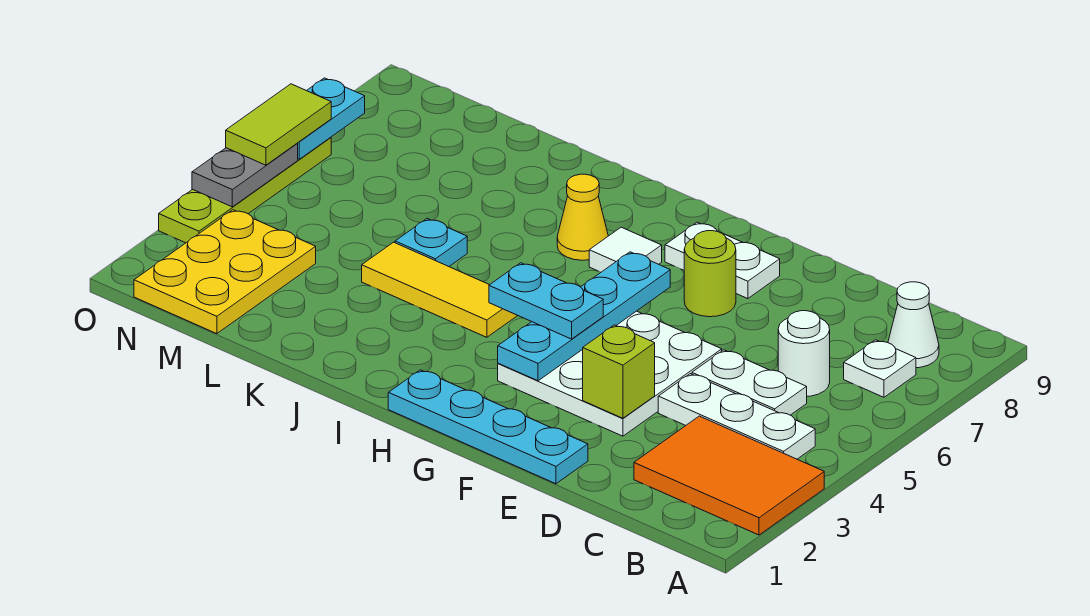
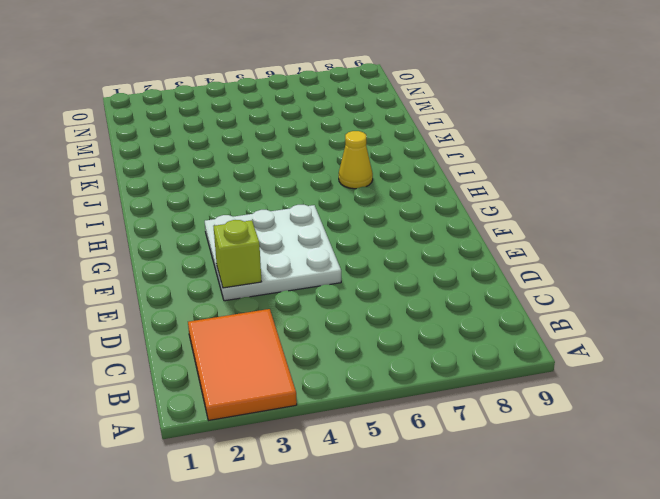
none -> white plate B4:D4 level 1
none -> white plate B7 level 1
none -> white cone B8 level 1

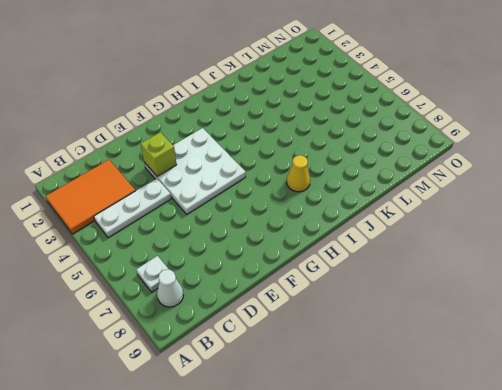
none -> white plate C5:D5 level 1
none -> white round brick C6 level 1
none -> cyan plate E1:H1 level 1

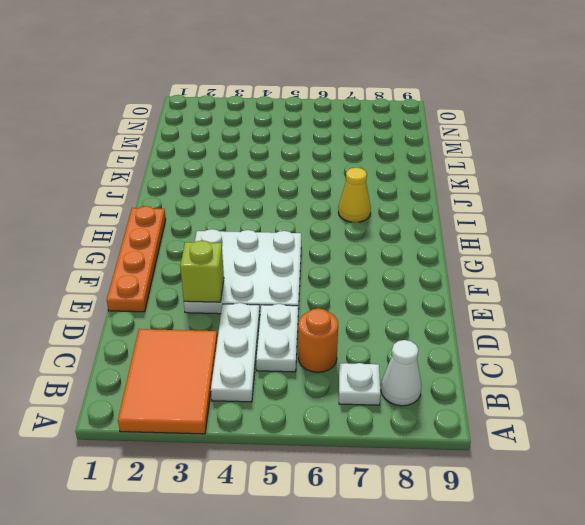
orange round brick C6 level 1 -> white round brick C6 level 1
orange plate E1:H1 level 1 -> cyan plate E1:H1 level 1
none -> lime round brick F7 level 1
none -> white plate F8:G8 level 1
none -> white tile H7 level 1

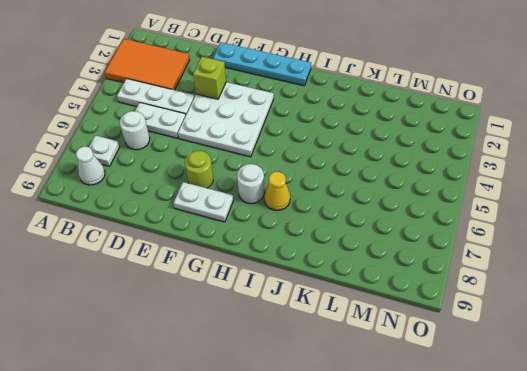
white round brick H7 level 1 -> white tile H7 level 1
none -> yellow tile I4:K4 level 1
none -> cyan plate K5 level 1
none -> yellow plate M1:N3 level 1

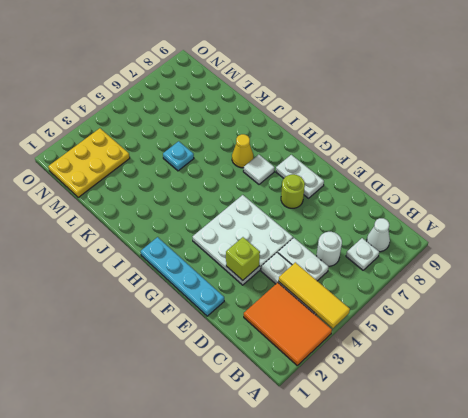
yellow tile A4:C4 level 2 -> yellow tile I4:K4 level 1
none -> lime plate O3:O6 level 1
none -> cyan plate G3:G6 level 2
none -> grey plate O4:O5 level 2

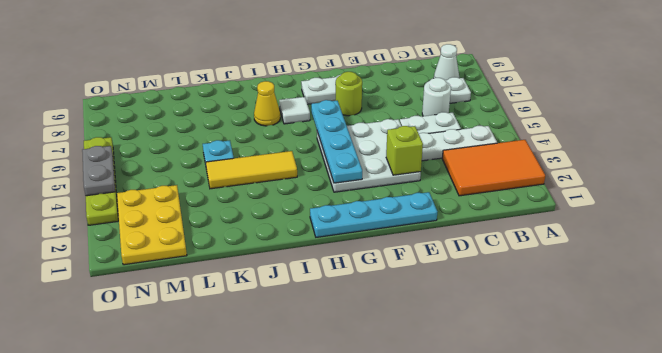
none -> cyan plate O6:O7 level 2
none -> cyan plate G4:H4 level 3
none -> lime tile O5:O6 level 3

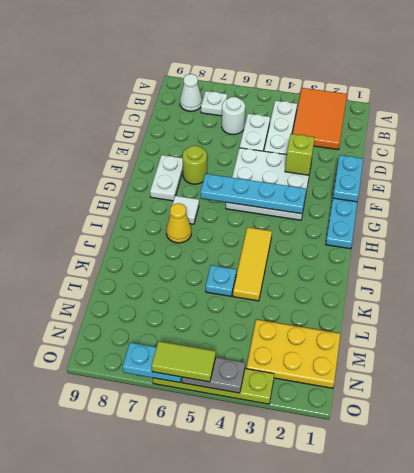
cyan plate E1:F1 level 2 -> cyan plate G4:H4 level 3

